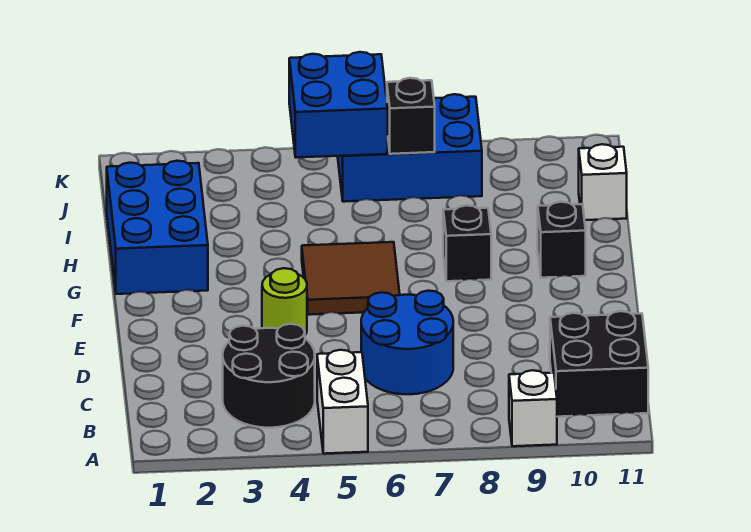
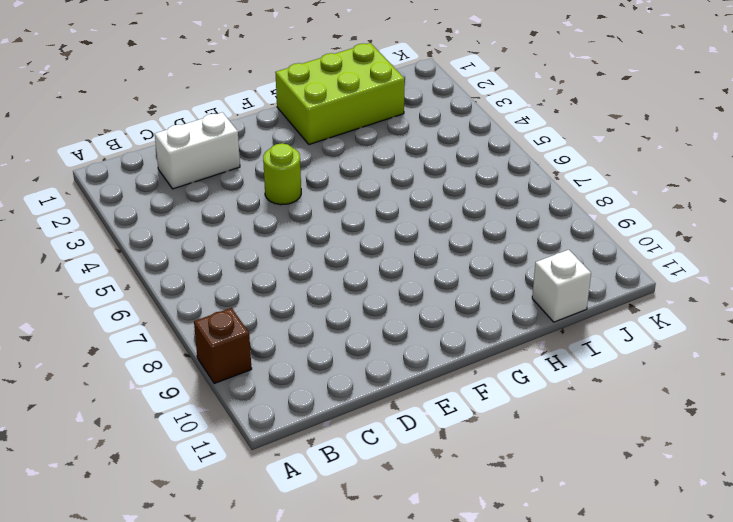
brown brick A9 level 1 -> white brick A9 level 1
white brick C2:D2 level 1 -> white brick A5:B5 level 1
lime brick G1:I2 level 1 -> blue brick G1:I2 level 1
none -> black round brick B3:C4 level 1
none -> black brick B10:C11 level 1
none -> blue round brick C6:D7 level 1

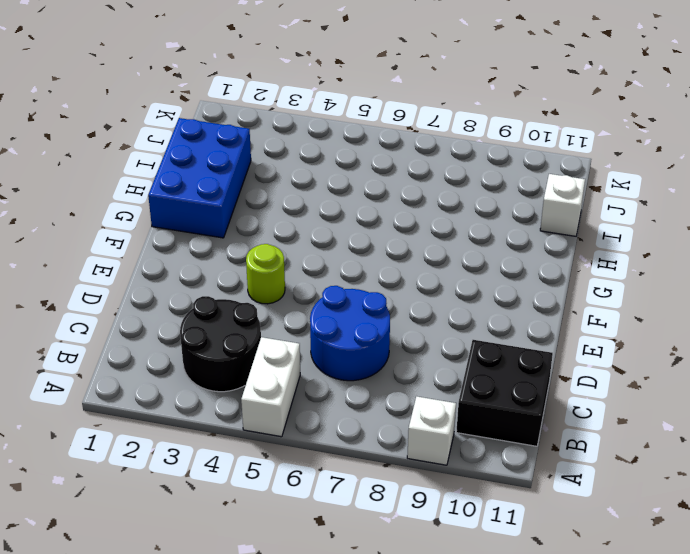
none -> brown tile F5:G6 level 1
none -> black brick G8 level 1
none -> black brick G10 level 1

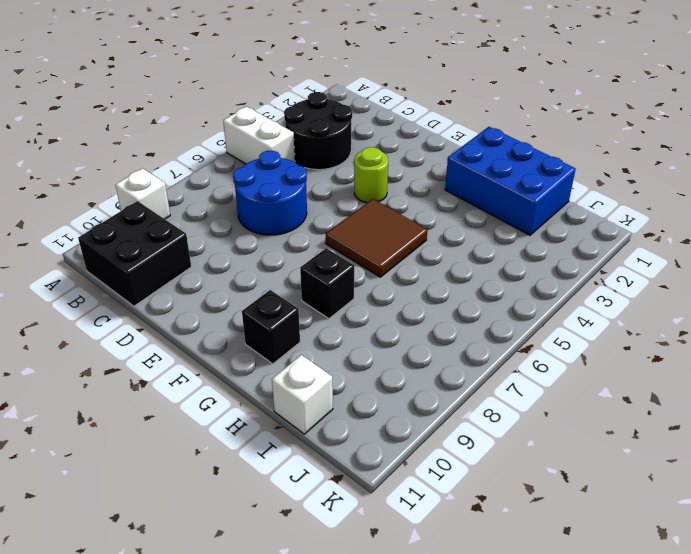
none -> blue brick J6:K8 level 1
none -> blue brick J5:K6 level 2
none -> black brick J7 level 2

